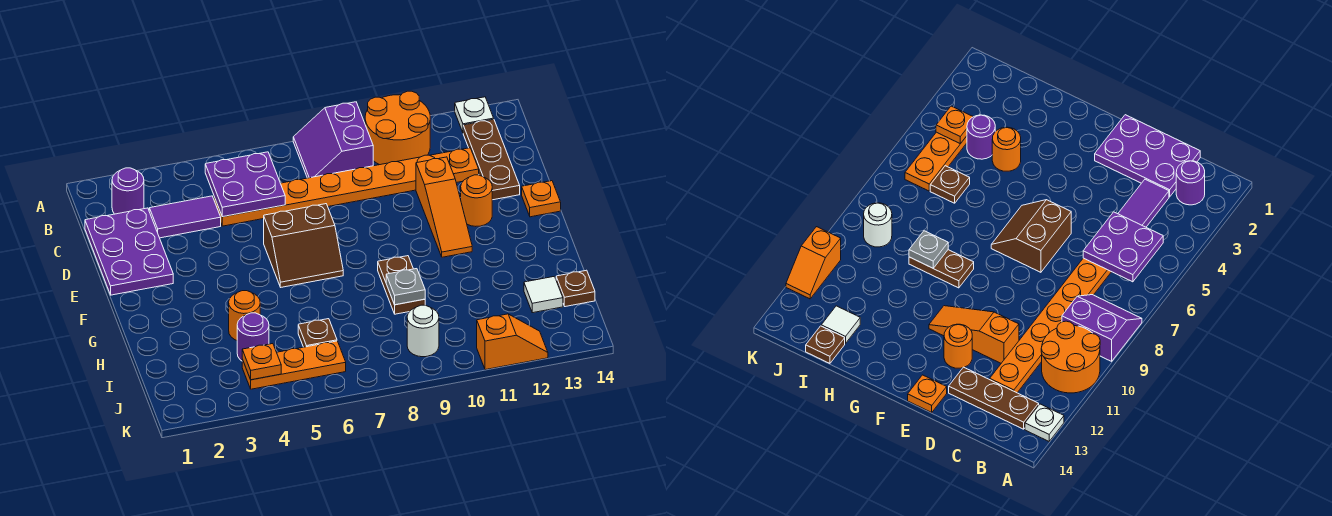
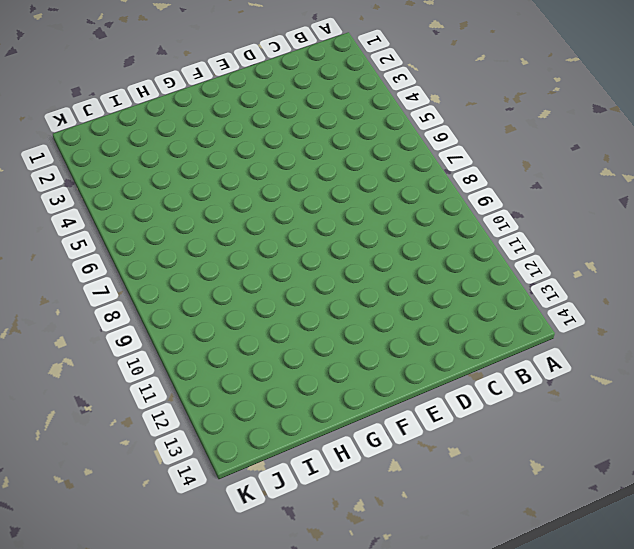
none -> purple slope A8:B9 level 1 top 9
none -> orange round brick A10:B11 level 1
none -> white plate A13 level 1

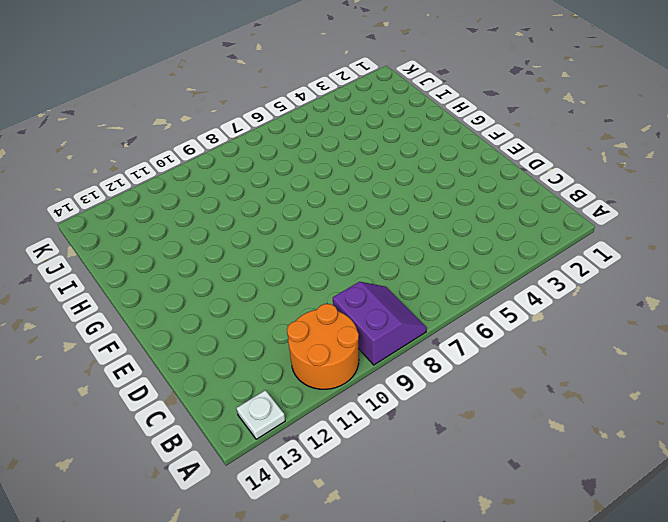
none -> purple round brick B2 level 1
none -> brown plate B13:D13 level 1
none -> purple plate C1:E2 level 1

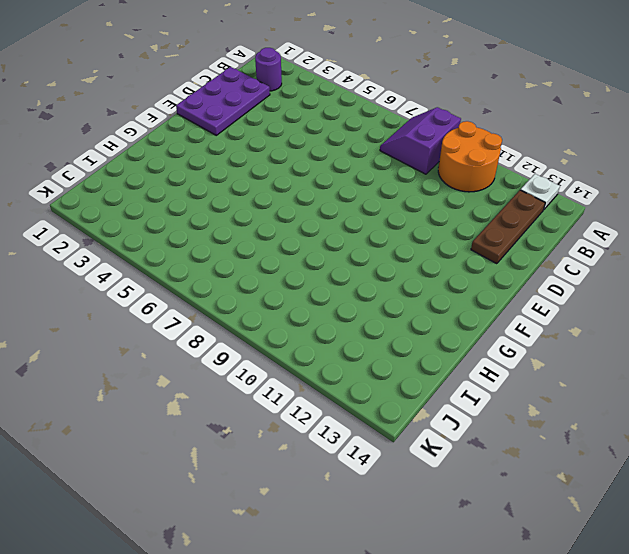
none -> purple tile C3:C4 level 1
none -> orange plate C5:C12 level 1
none -> orange slope D11:F11 level 1 top D

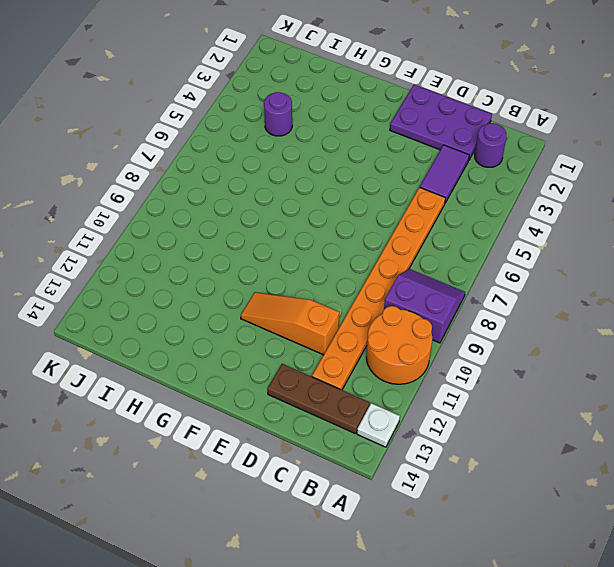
none -> brown slope E6:F7 level 1 top E
none -> orange round brick E12 level 1
none -> orange plate E14 level 1

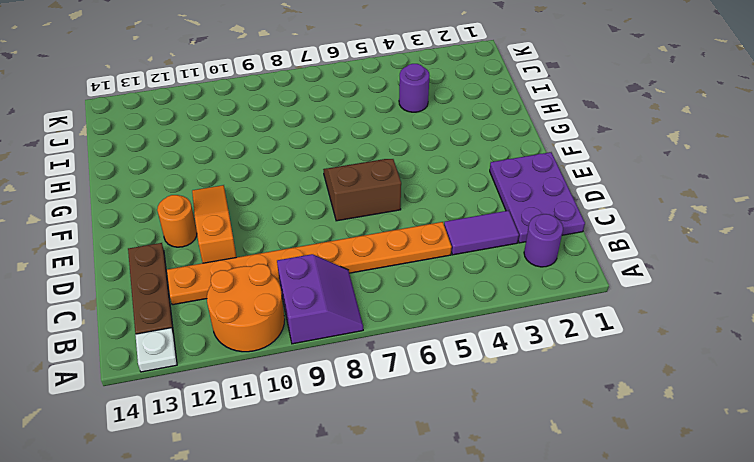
none -> orange plate E14 level 1
none -> brown plate G9:H9 level 1
none -> orange round brick H4 level 1

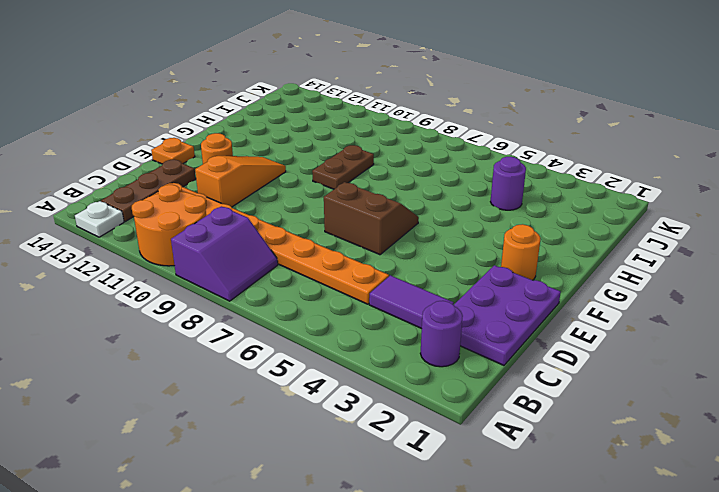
orange round brick F2 level 1 -> orange round brick H4 level 1
none -> brown plate I6 level 1
none -> white tile I13 level 1
none -> brown plate I14 level 1

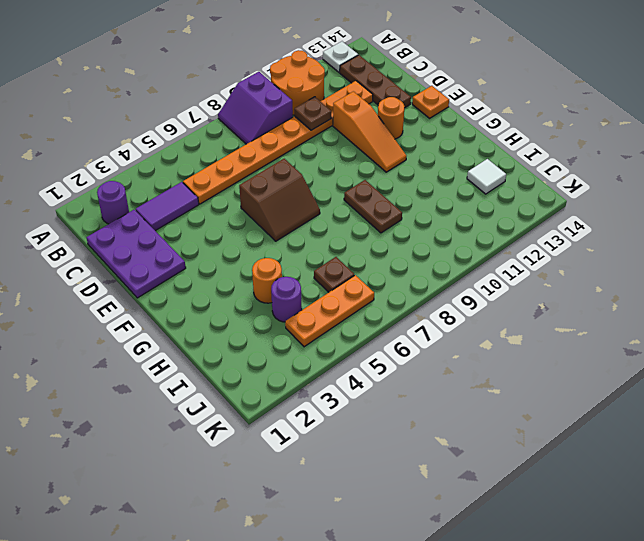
brown plate C10 level 2 -> brown plate I14 level 1
none -> white round brick J9 level 1
none -> orange slope K11:K12 level 1 top 11
none -> purple plate B5:C6 level 2

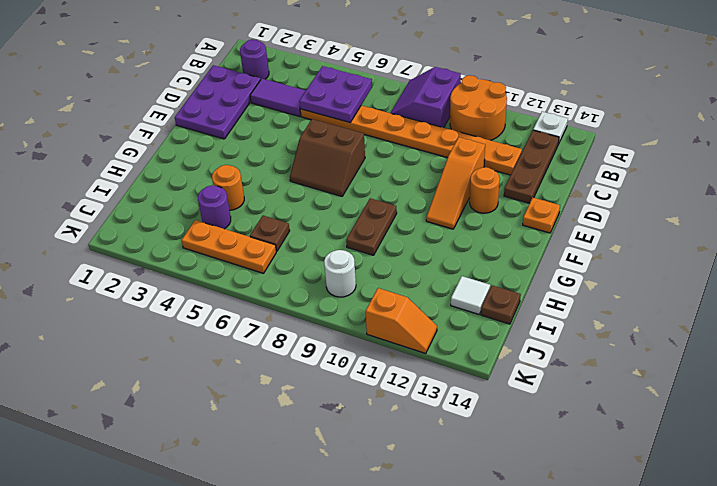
none -> grey plate H9 level 2
none -> orange plate J4 level 2

